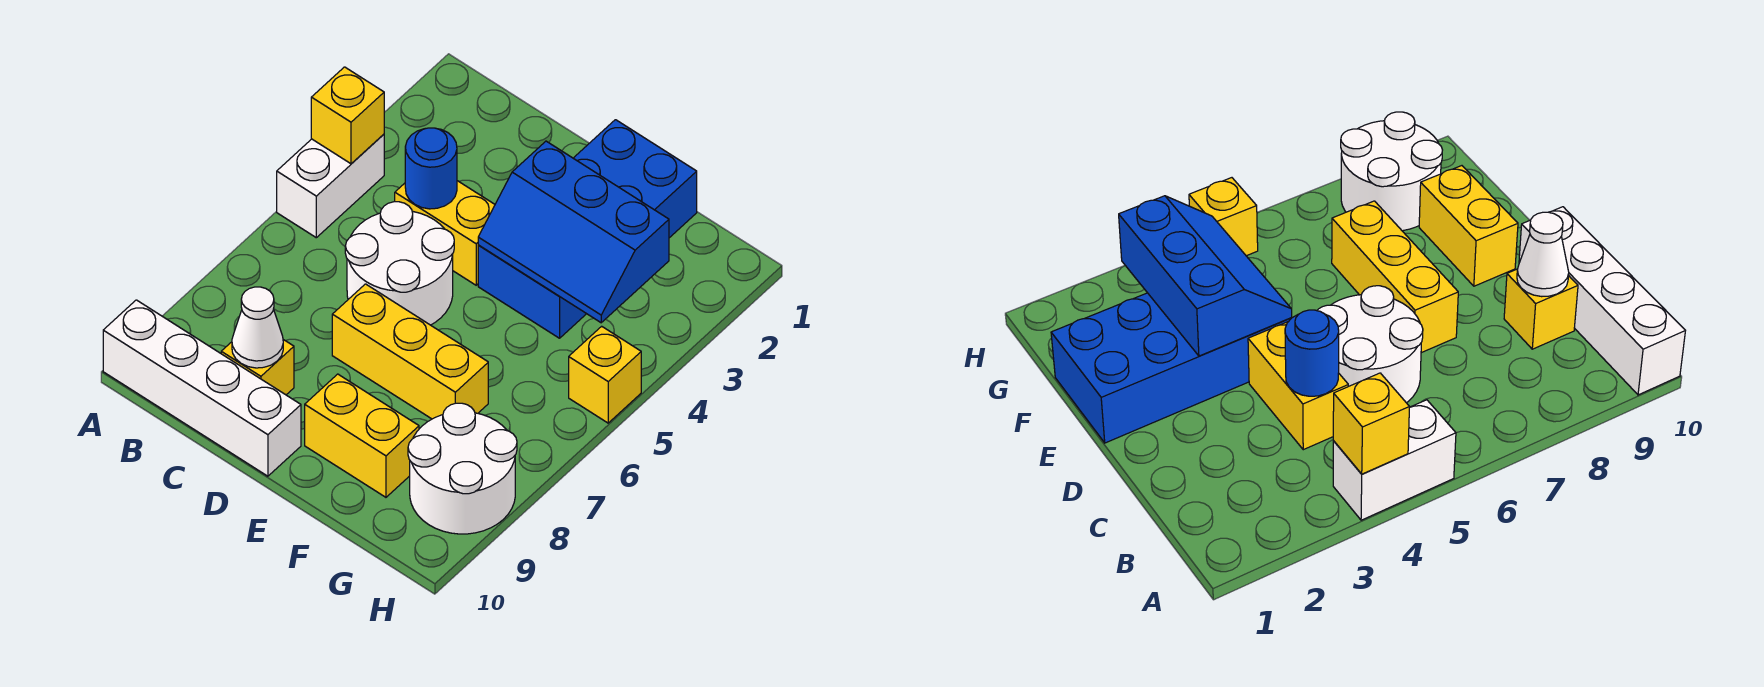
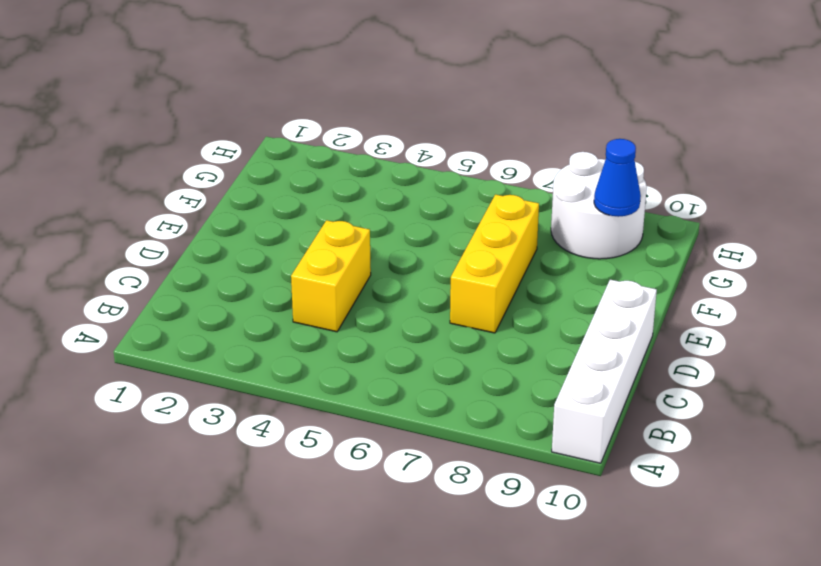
blue cone G9 level 2 -> none
none -> white brick A4:A5 level 1
none -> white round brick C5:D6 level 1
none -> yellow brick C9 level 1

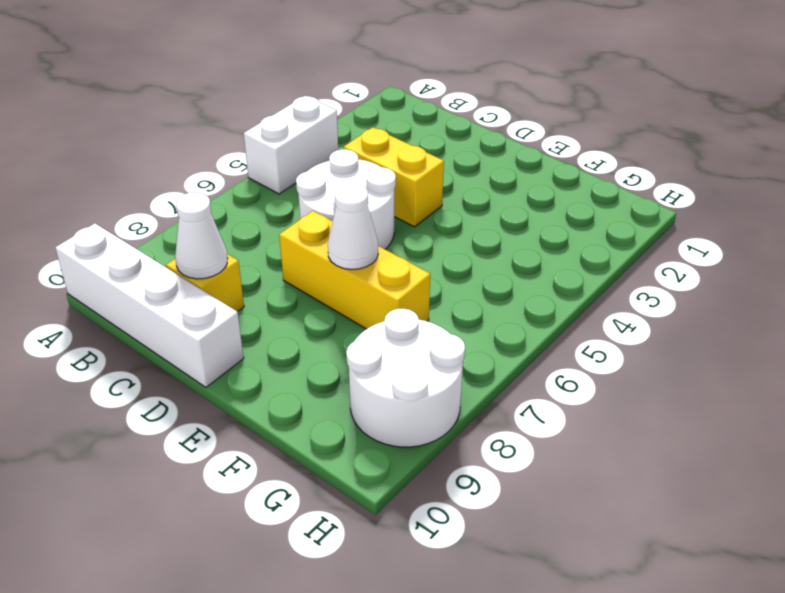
white cone E7 level 2 -> none
none -> blue brick E1:F4 level 1
none -> yellow brick E9:F9 level 1
none -> yellow brick H5 level 1

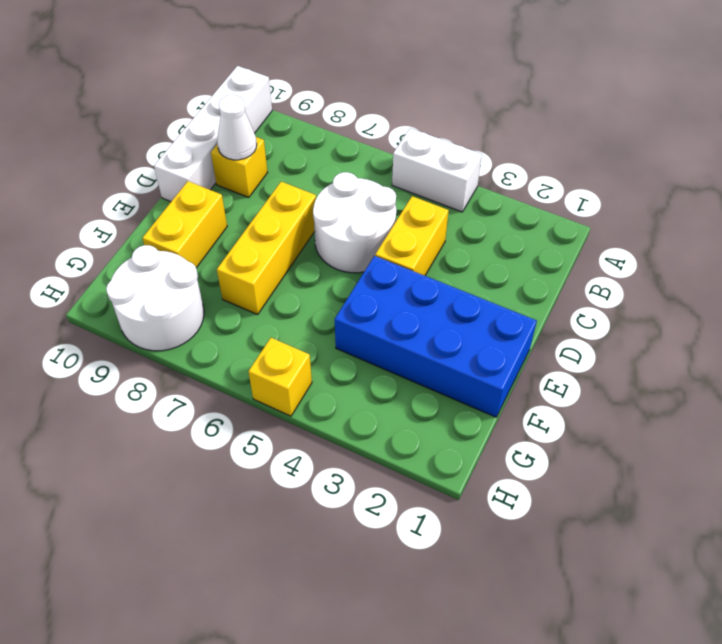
none -> yellow brick A4 level 2
none -> blue round brick C4 level 2
none -> blue slope E3:G4 level 2 top 3

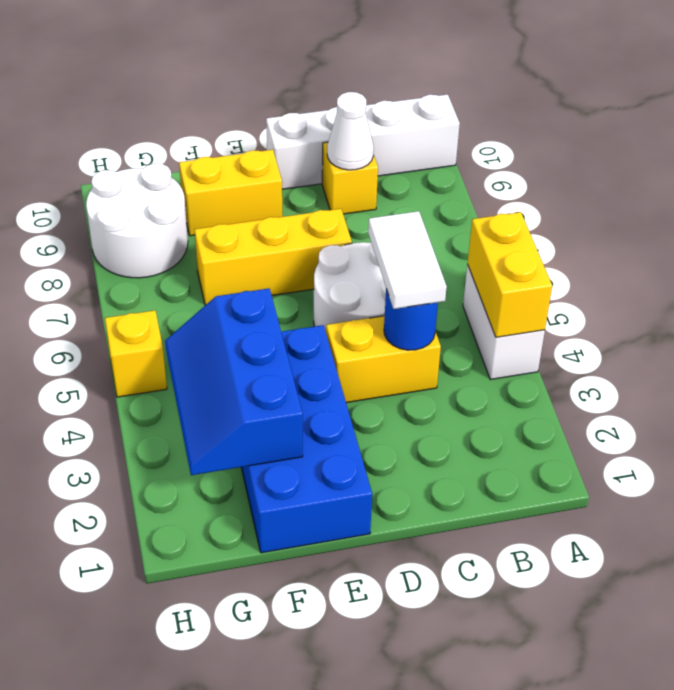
yellow brick A4:A5 level 2 -> yellow brick A4 level 2
white tile C4:C5 level 3 -> none
blue slope F2:G4 level 2 top F -> blue slope E3:G4 level 2 top 3

